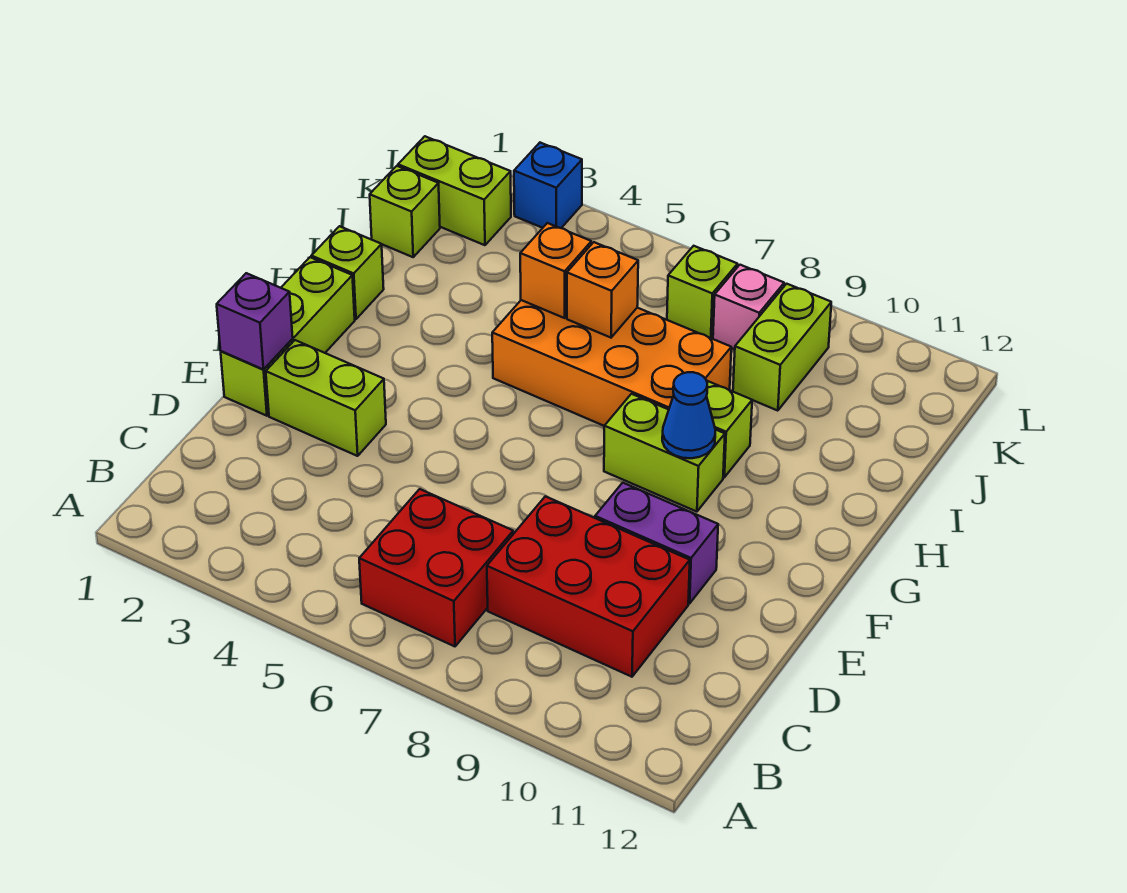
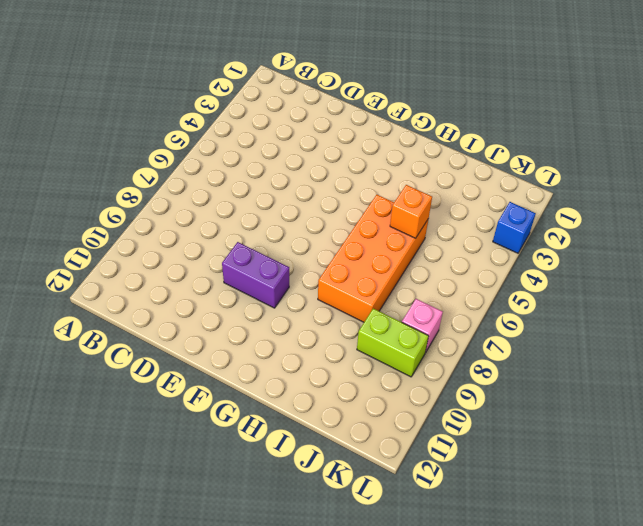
purple brick E9:F9 level 1 -> purple brick E9:E10 level 1
none -> red brick B6:C7 level 1
none -> red brick C8:D10 level 1
none -> lime brick E1:G1 level 1

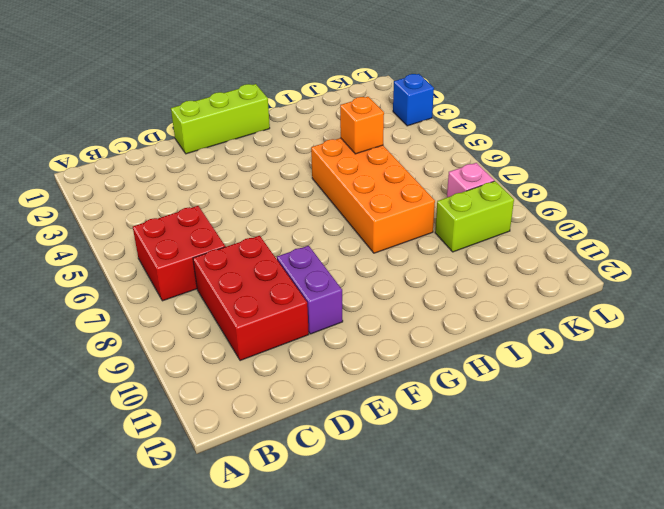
none -> lime brick E2:E3 level 1
none -> lime brick G8:G9 level 1
none -> lime brick H1 level 1

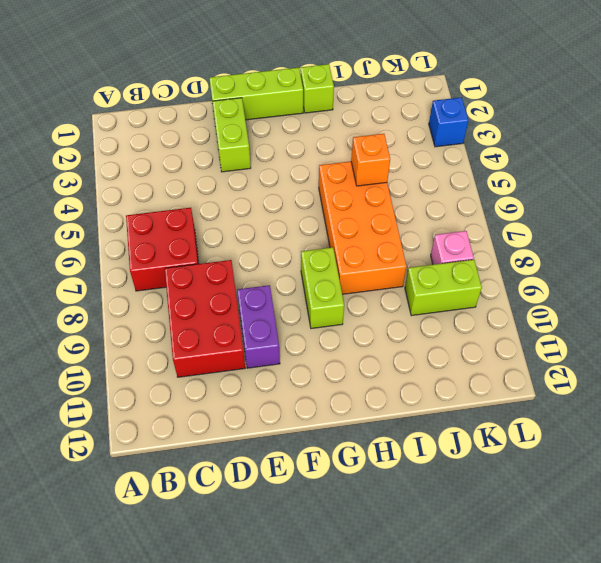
none -> lime brick H9 level 1
none -> lime brick J1 level 1
none -> lime brick K1:K2 level 1

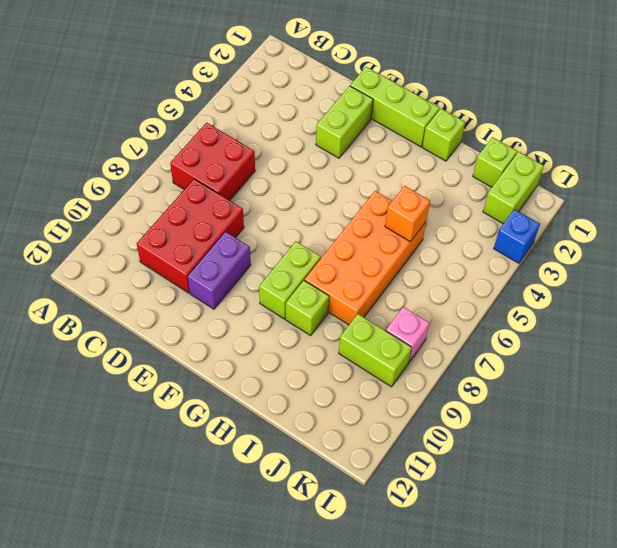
none -> lime brick K7 level 1
none -> purple brick E1 level 2
none -> blue cone G9 level 2

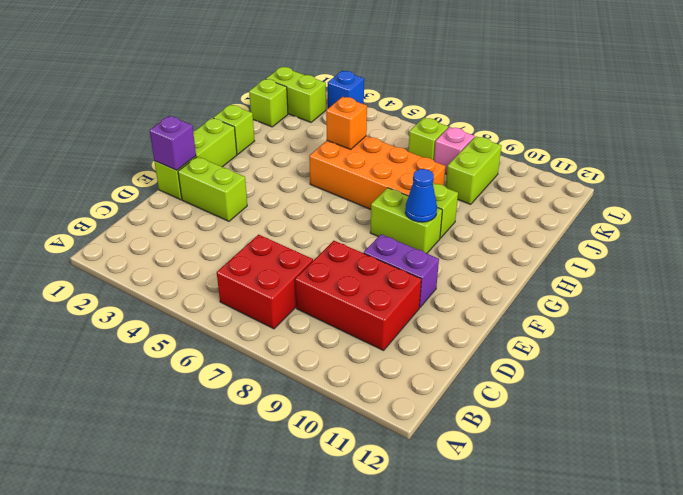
none -> orange brick I6 level 2

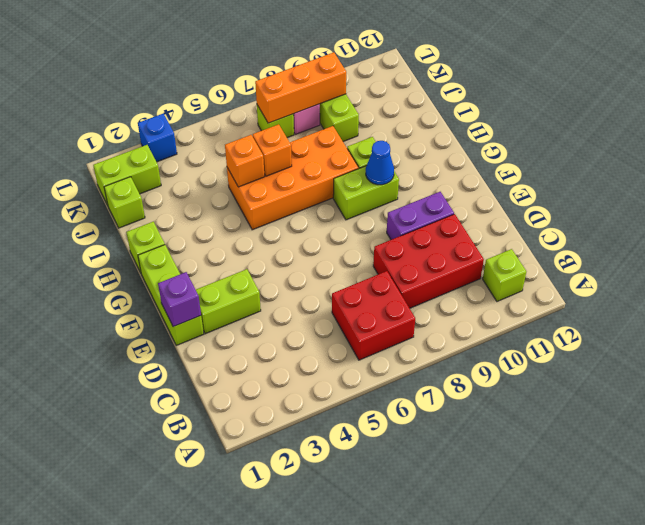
lime brick B11 level 1 -> none
orange brick K7:K9 level 2 -> none

